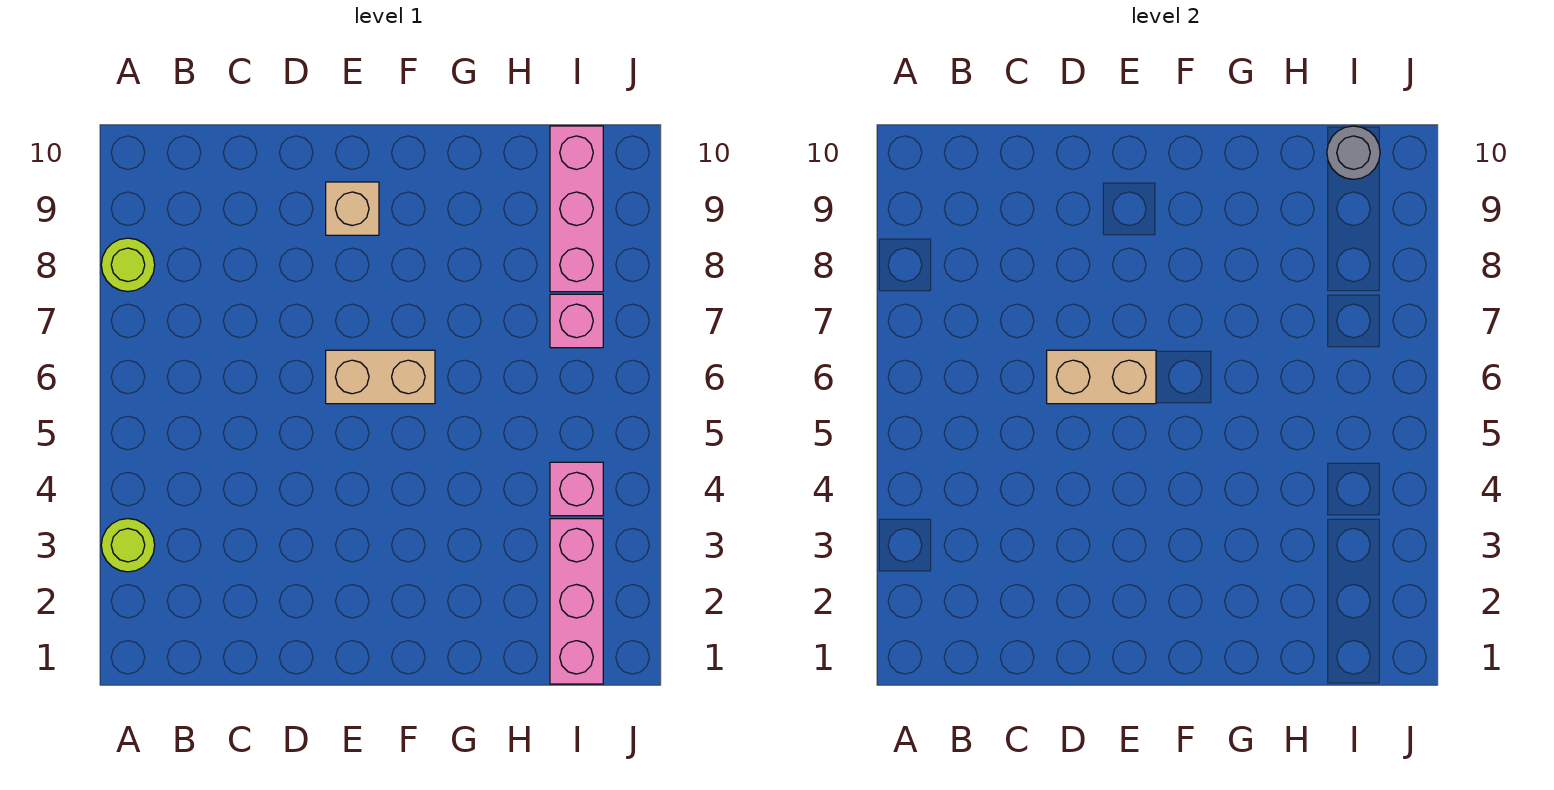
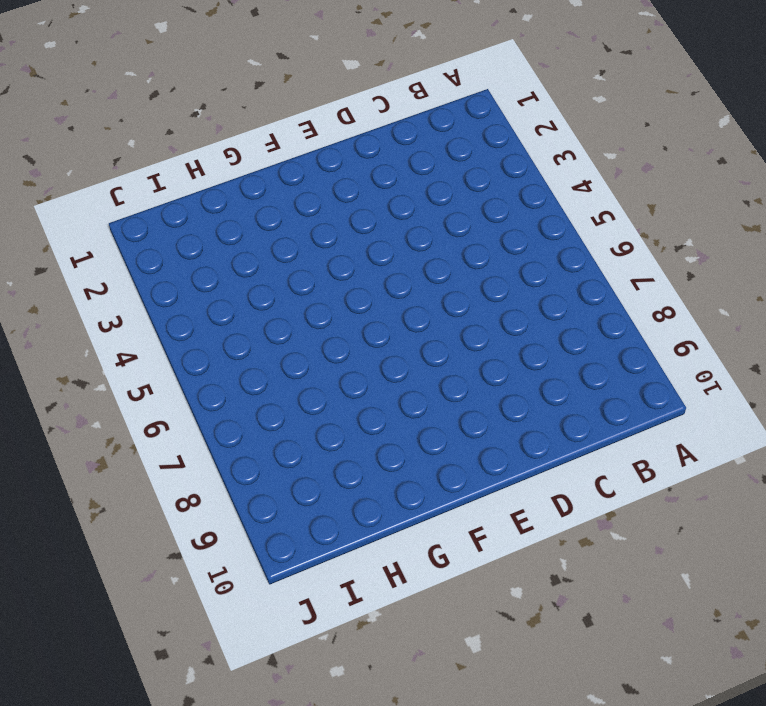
none -> lime round brick A3 level 1
none -> lime round brick A8 level 1

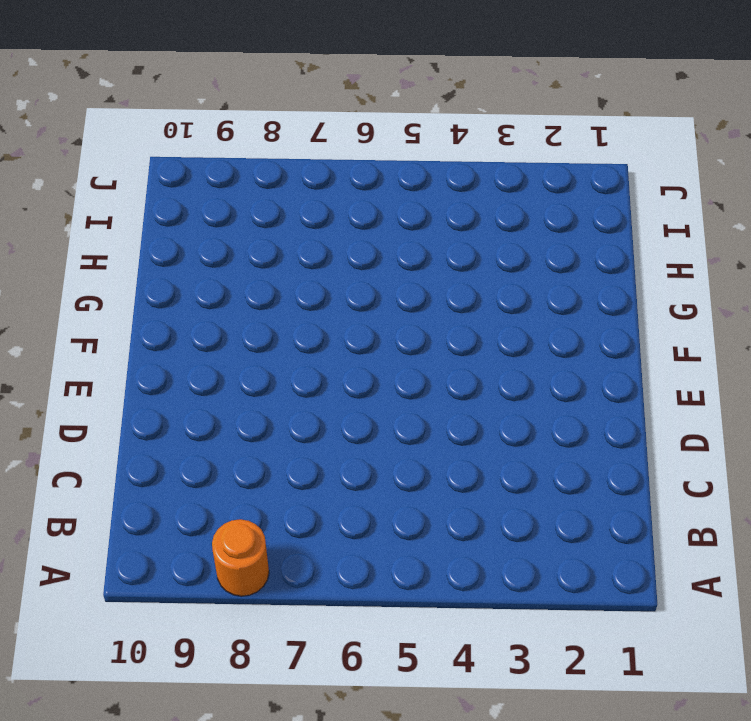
orange round brick A8 level 1 -> lime round brick A8 level 1
none -> lime round brick A3 level 1
none -> tan brick E6:F6 level 1

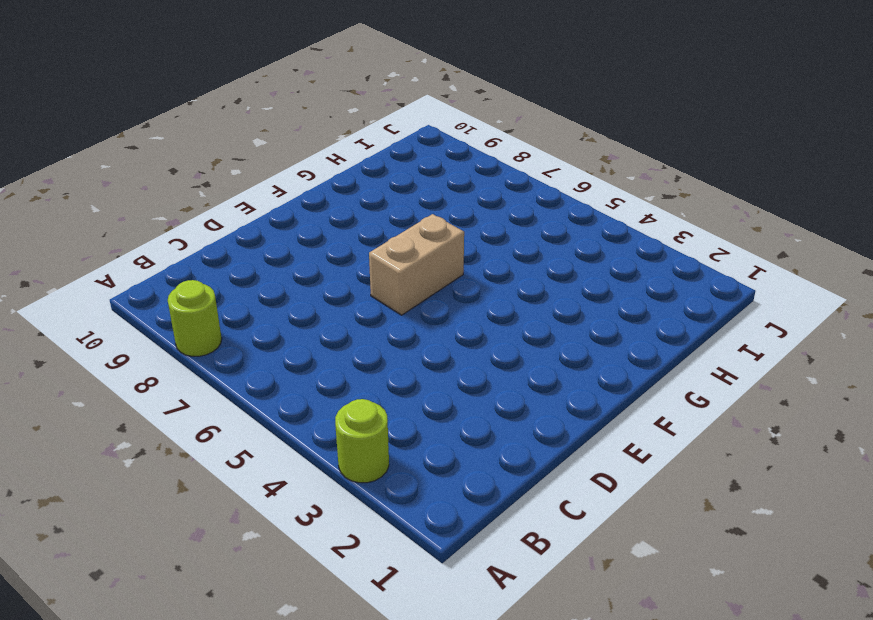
none -> tan brick E9 level 1
none -> pink brick I1:I3 level 1

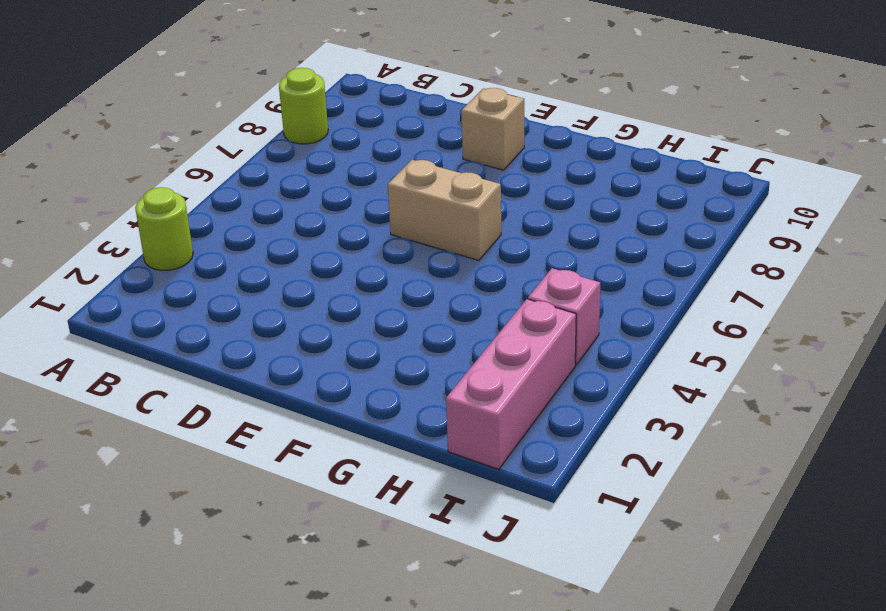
none -> pink brick I7 level 1
none -> pink brick I8:I10 level 1

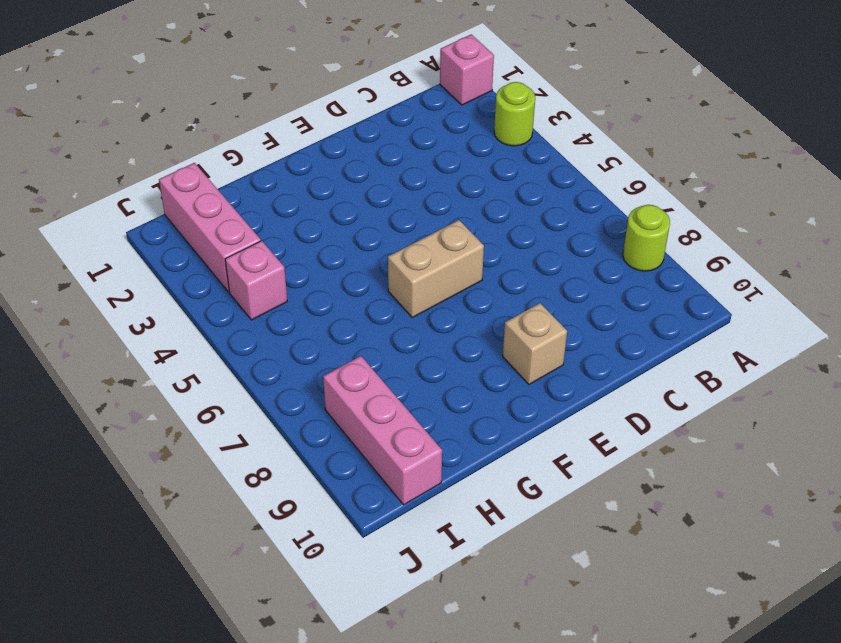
pink brick A1 level 1 -> pink brick I7 level 1
none -> tan brick D6:E6 level 2
none -> grey round brick I10 level 2

